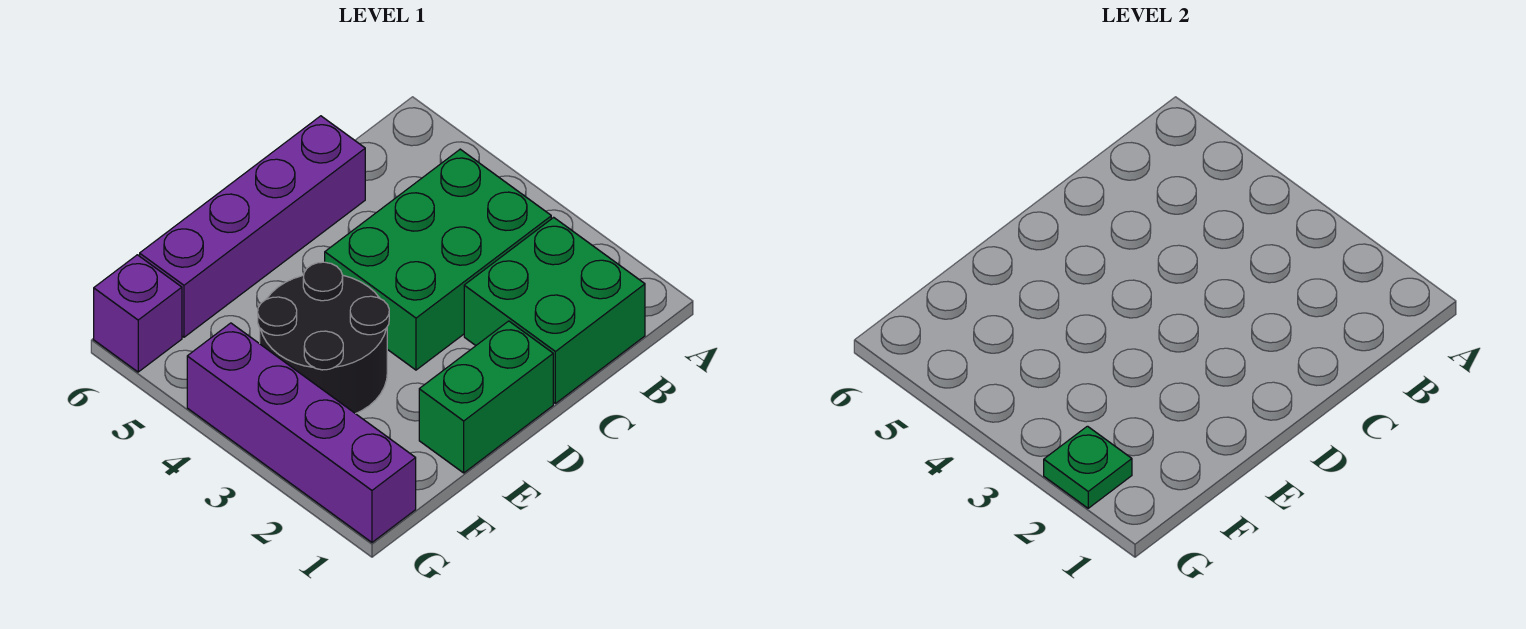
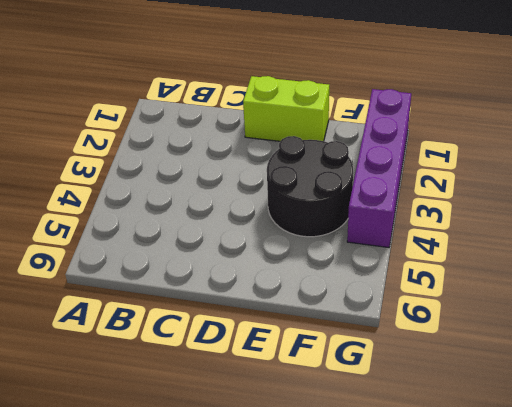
lime brick D1:E1 level 1 -> green brick D1:E1 level 1
none -> green brick B1:C2 level 1
none -> green brick B3:D4 level 1

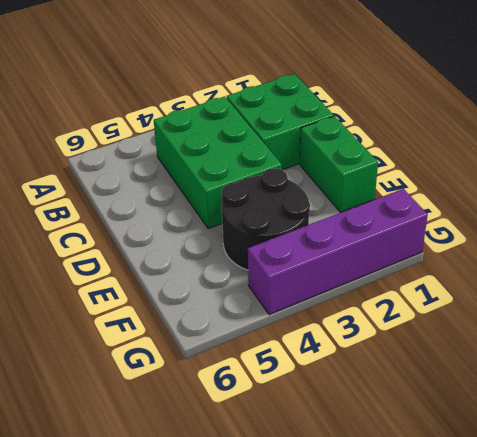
none -> purple brick C6:F6 level 1
none -> purple brick G6 level 1

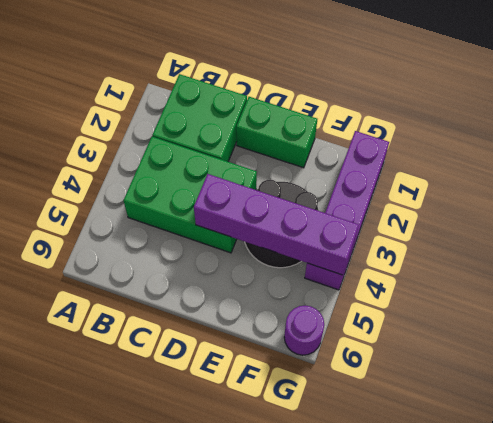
purple brick D4:G4 level 2 -> purple brick C6:F6 level 1
purple round brick G6 level 1 -> purple brick G6 level 1
none -> green plate G2 level 2

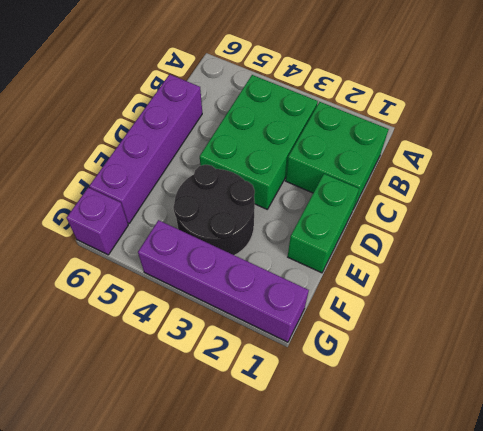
none -> green plate G2 level 2

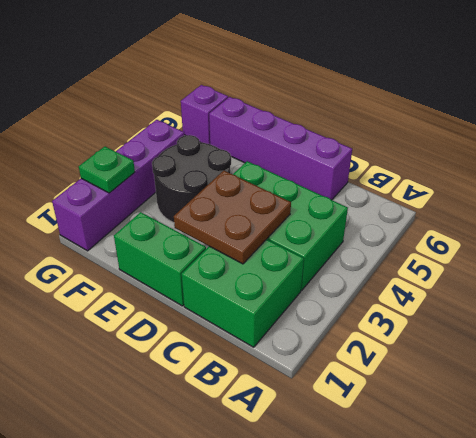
brown plate C2:D3 level 2 -> none

